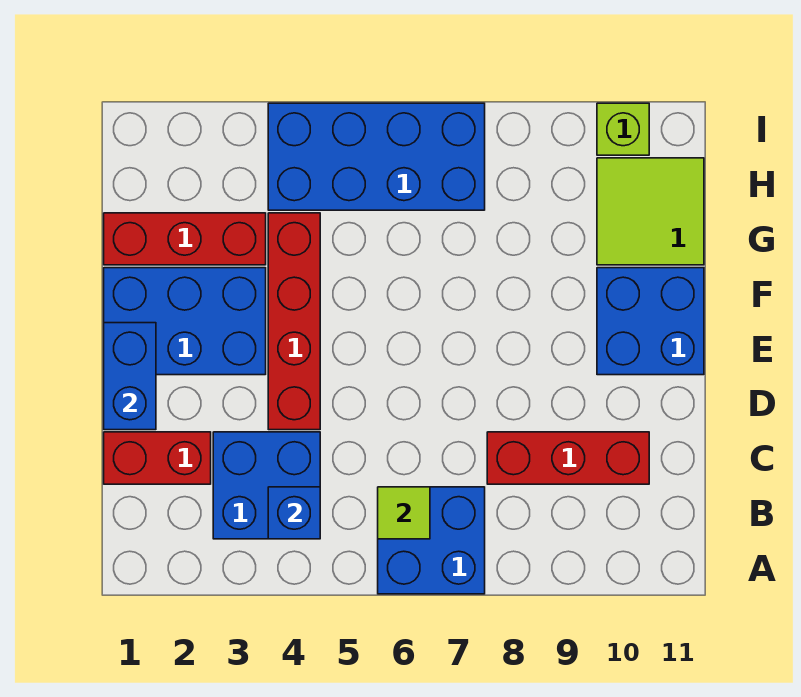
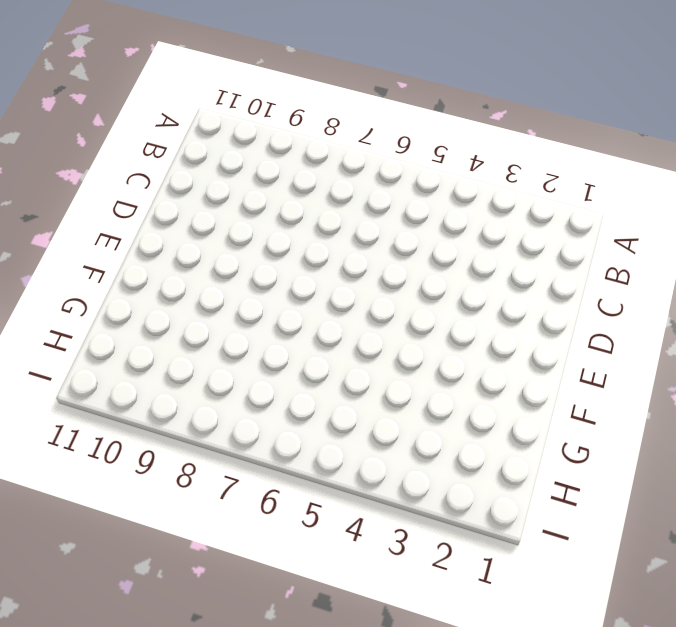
none -> blue brick A6:B7 level 1
none -> blue brick B3:C4 level 1
none -> red brick C1:C2 level 1

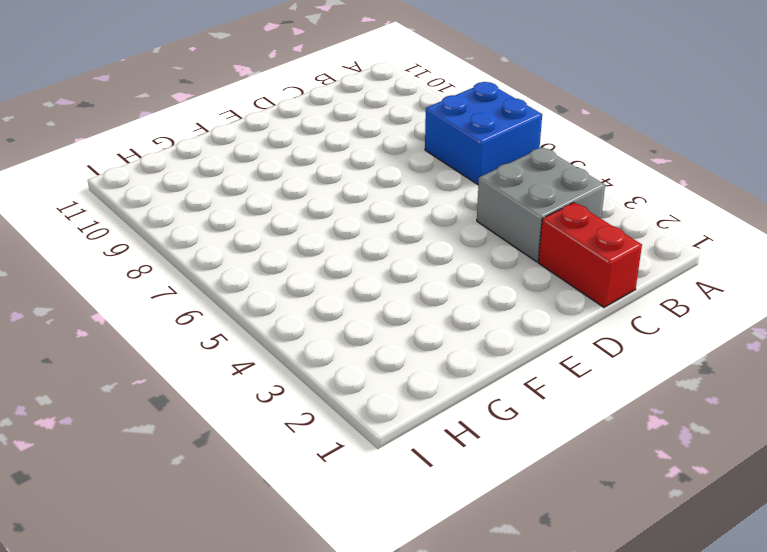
grey brick B3:C4 level 1 -> blue brick B3:C4 level 1
none -> red brick C8:C10 level 1
none -> red brick D4:G4 level 1
none -> blue brick E1:F3 level 1

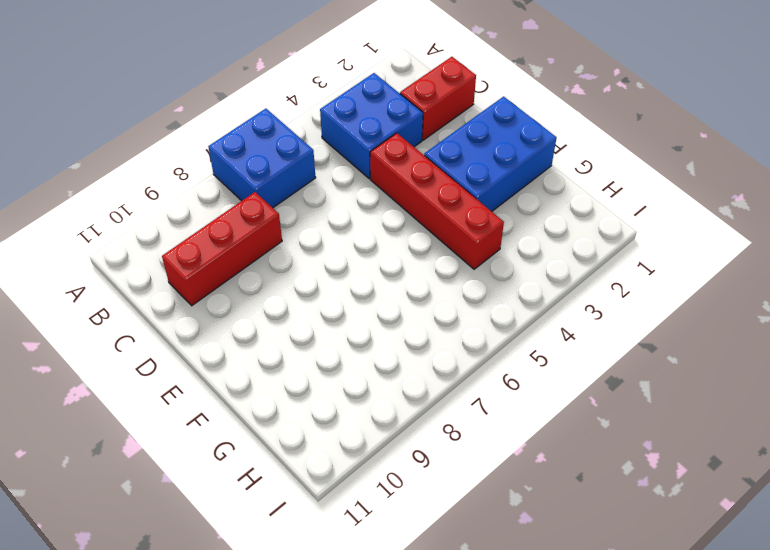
none -> blue brick E10:F11 level 1
none -> red brick G1:G3 level 1
none -> lime tile G10:H11 level 1

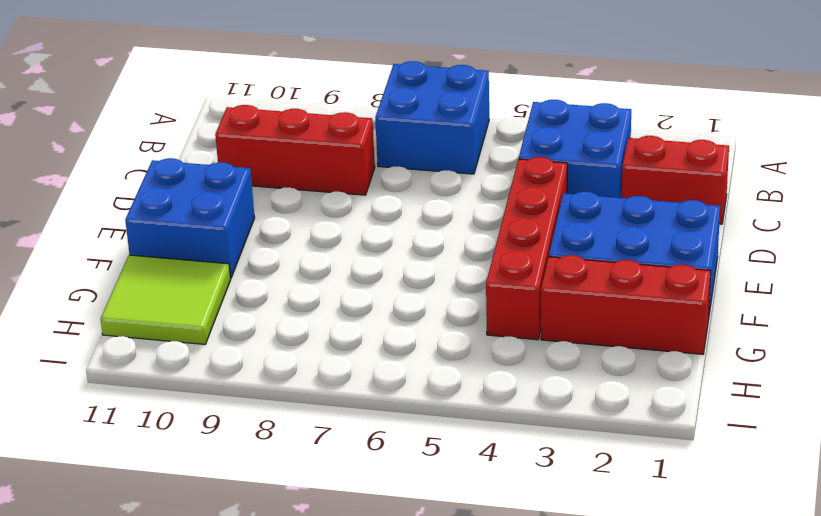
none -> blue brick H4:I7 level 1
none -> lime brick I10 level 1
none -> blue brick B4 level 2

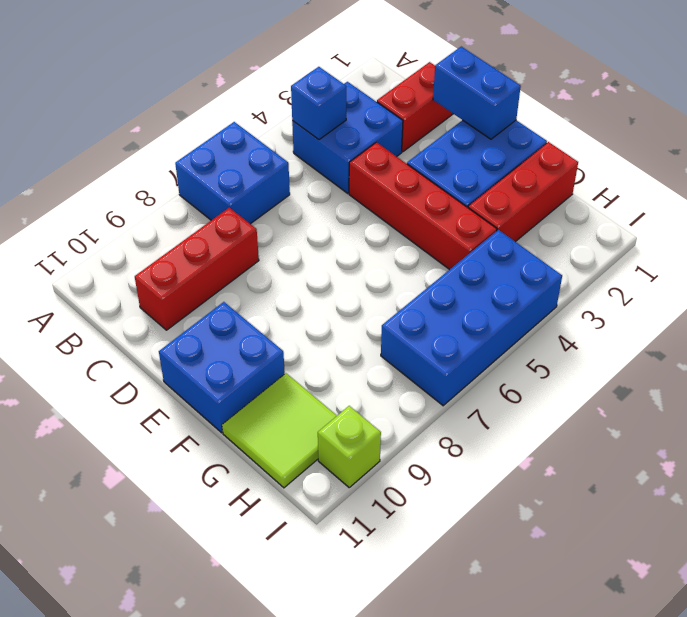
none -> lime tile B6 level 2

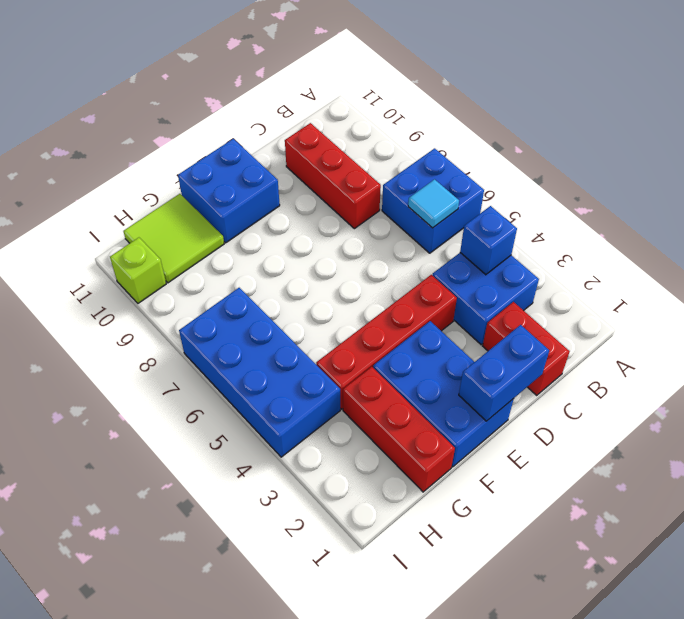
cyan tile B6 level 2 -> lime tile B6 level 2

